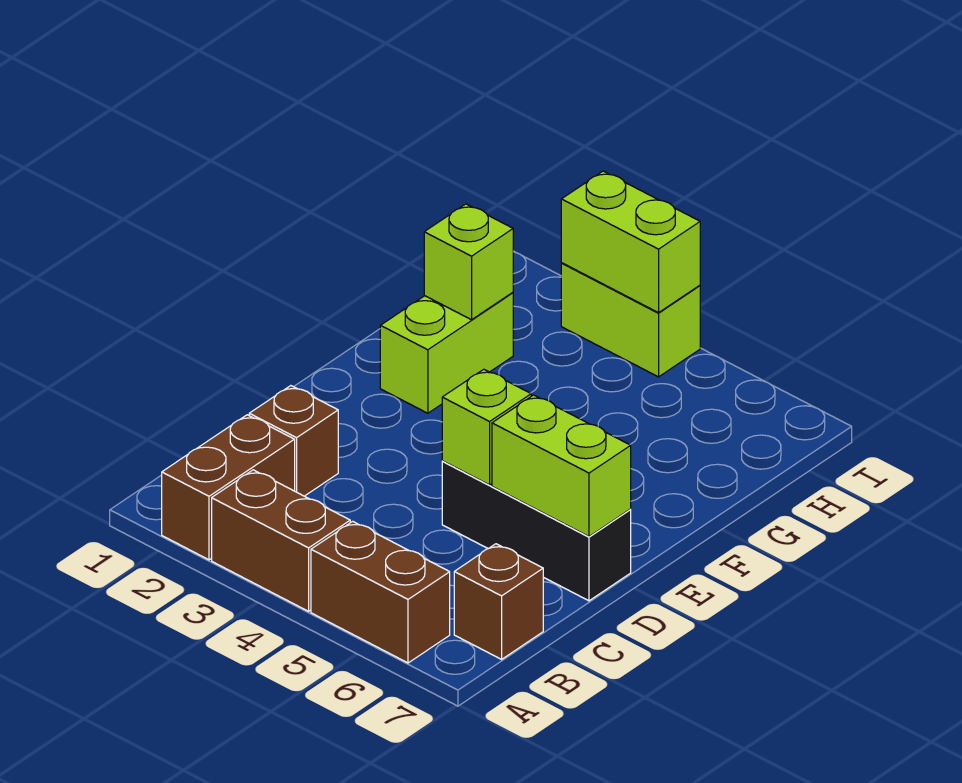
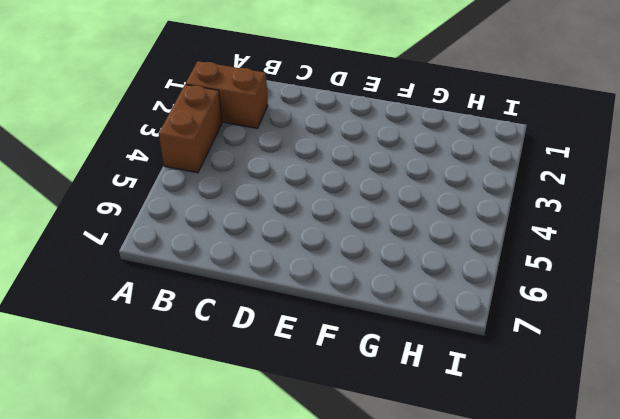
none -> brown brick A5:A6 level 1
none -> brown brick B7 level 1
none -> brown brick C2 level 1

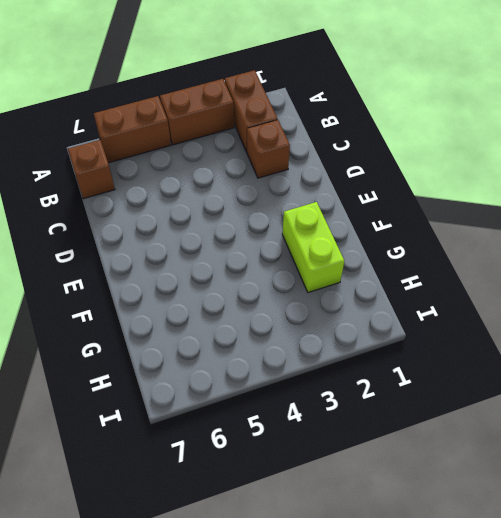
none -> black brick D5:D7 level 1
none -> lime brick I3:I4 level 1
none -> lime brick D5 level 2

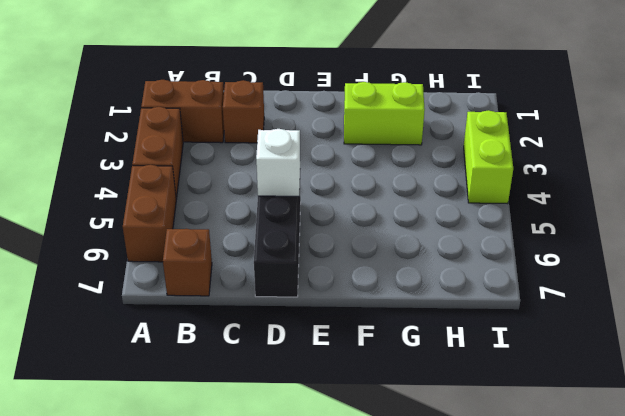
white brick D5 level 2 -> lime brick D5 level 2
none -> lime brick D6:D7 level 2
none -> lime brick G2 level 2
none -> lime brick I3:I4 level 2

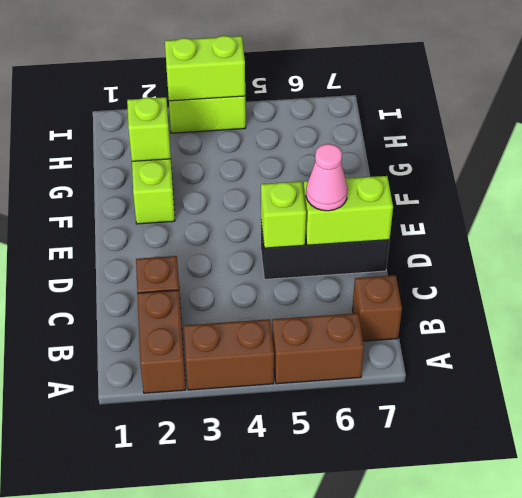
pink cone D6 level 3 -> none

